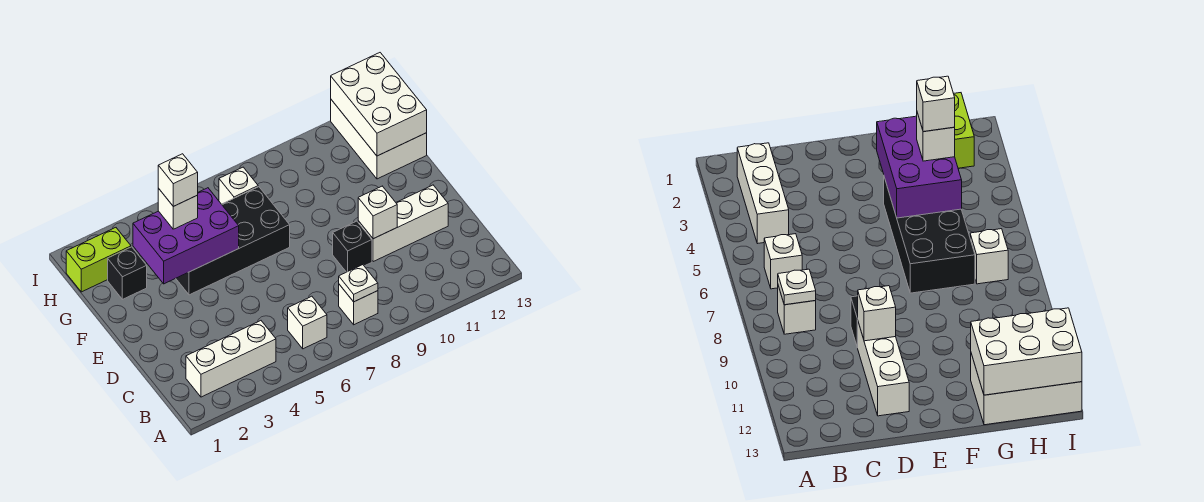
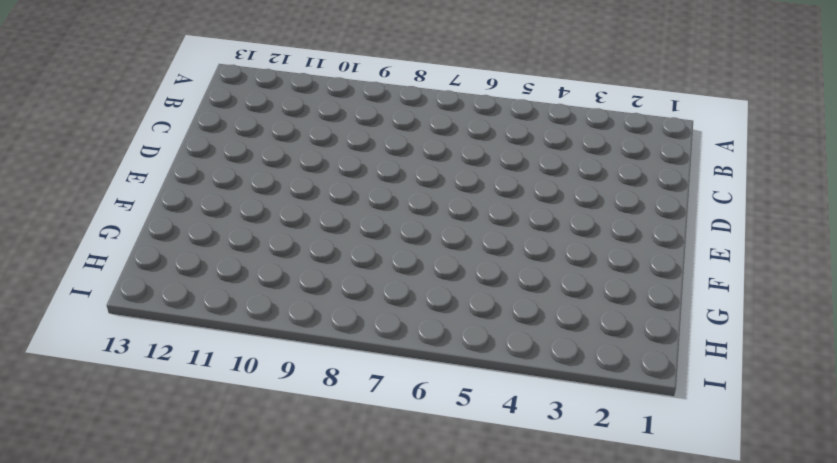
none -> white brick B2:B4 level 1
none -> white brick B6 level 1
none -> white brick B8 level 1

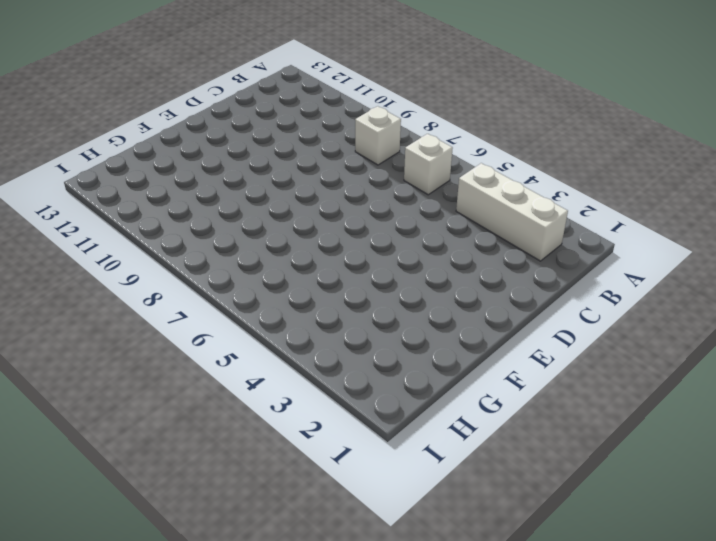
none -> black brick D9 level 1
none -> white brick D10:D12 level 1
none -> black brick F4:G7 level 1

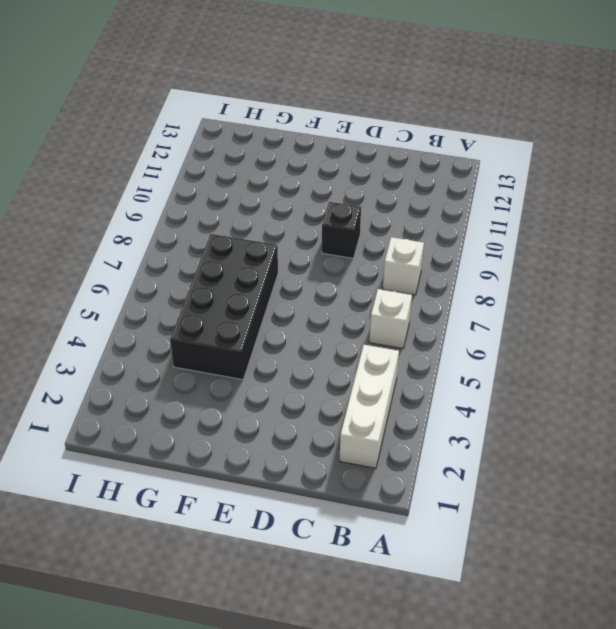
none -> white brick D10:D12 level 1
none -> black brick G2 level 1
none -> white brick G12:I13 level 1

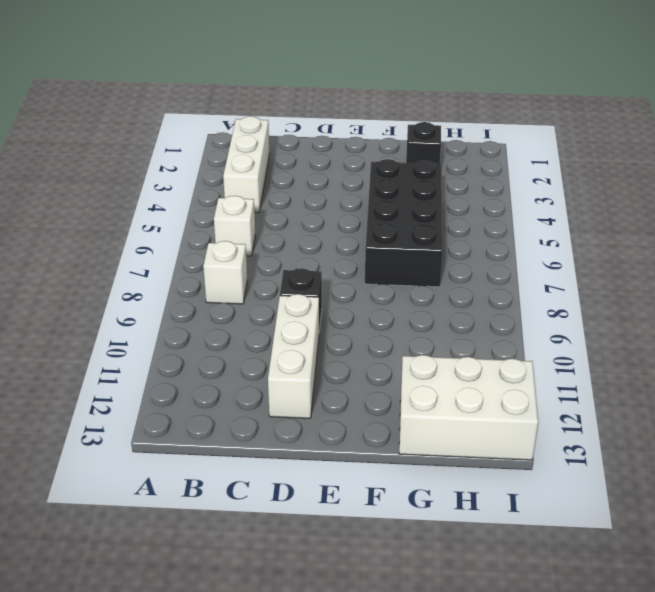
none -> lime brick H1:H2 level 1
none -> white brick H7 level 1
none -> white plate B8 level 2

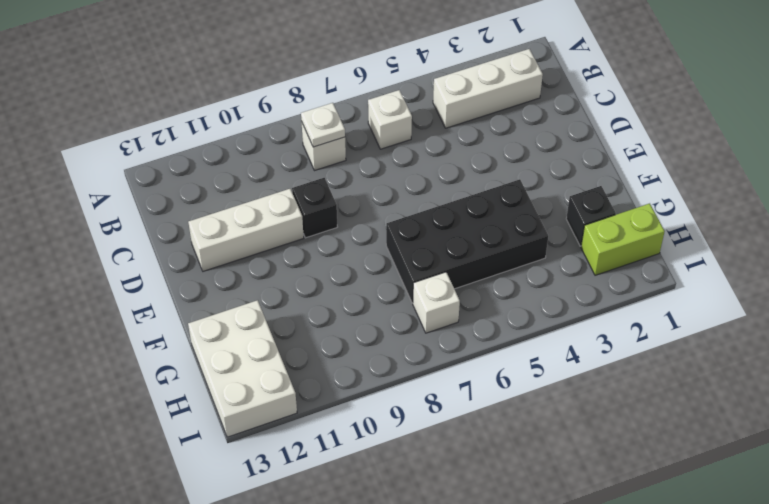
none -> white brick D10 level 2
none -> purple brick F3:G5 level 2
none -> white brick G12:I13 level 2

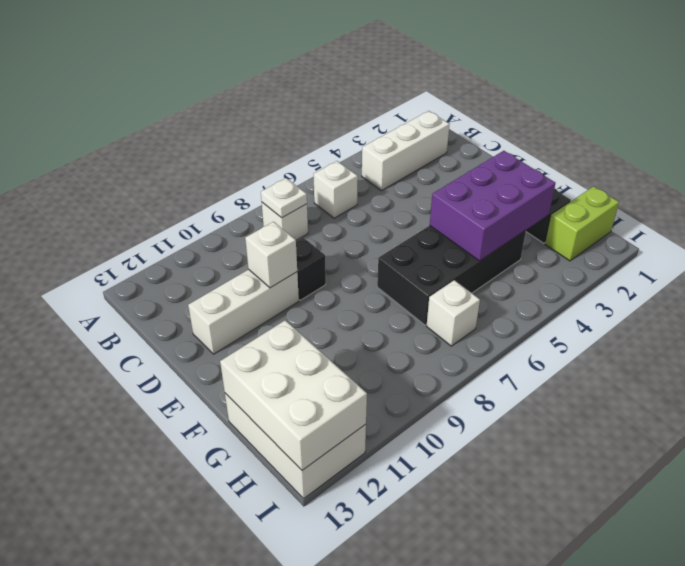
none -> white brick G4 level 3
none -> white brick G4 level 4

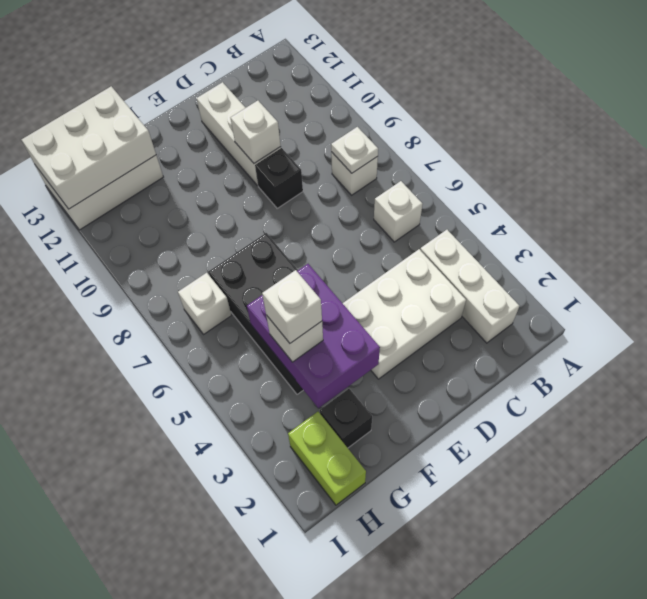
white brick C3:E4 level 1 -> none

